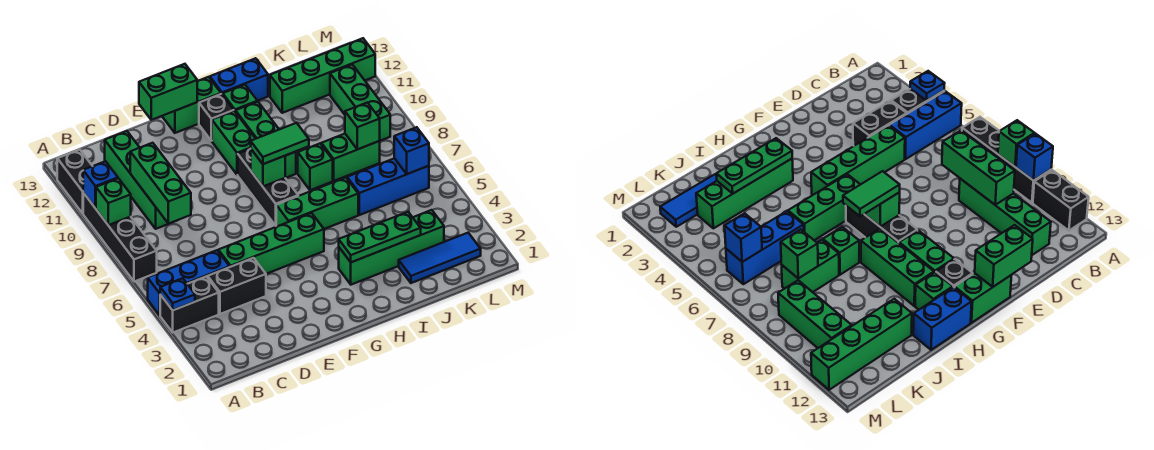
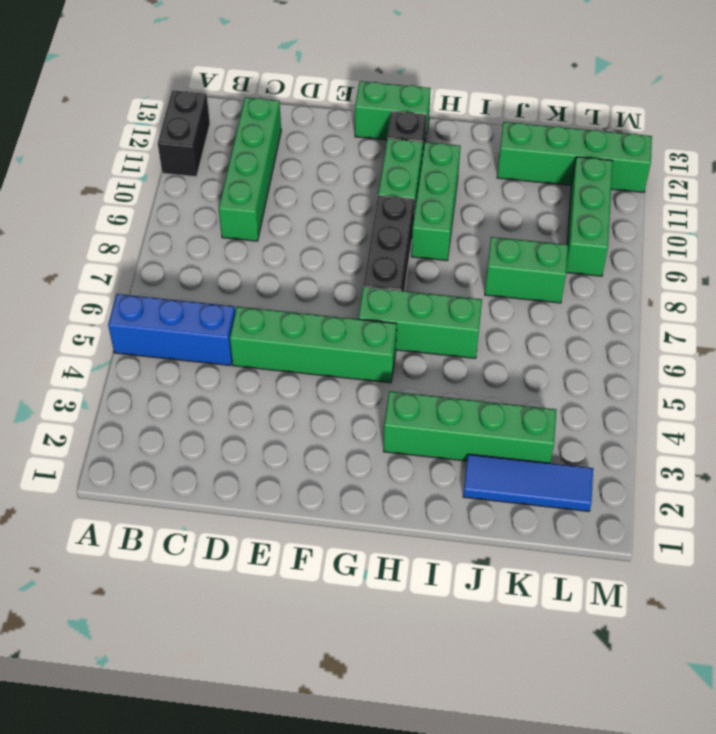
none -> black brick A4:B4 level 1
none -> black brick A7:A10 level 1
none -> black brick C4:D4 level 1
none -> green brick H12 level 1

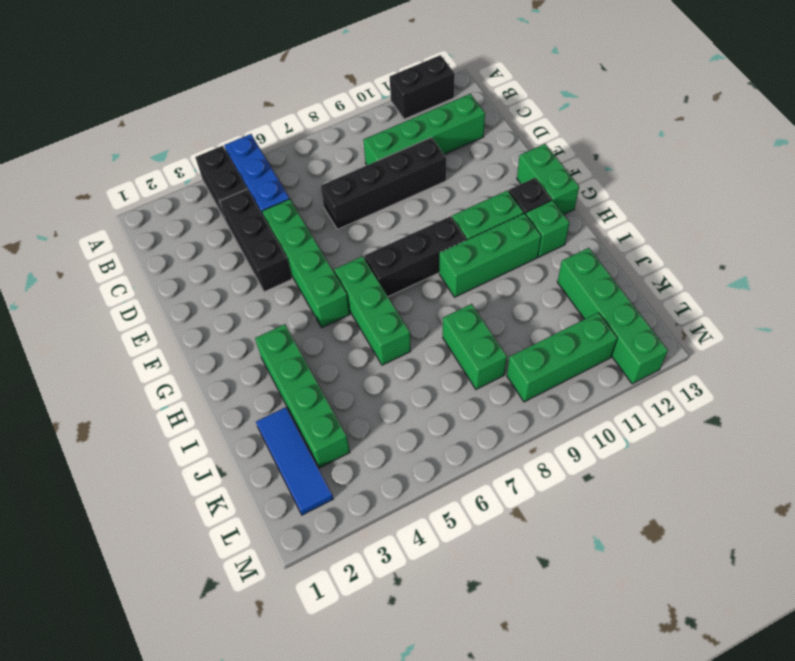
black brick C4:E4 level 1 -> black brick C4:D4 level 1
black brick D7:D10 level 1 -> black brick A7:A10 level 1
none -> blue brick H13:I13 level 1
none -> green brick I8 level 1
none -> blue brick J6:L6 level 1
none -> blue plate A4 level 2

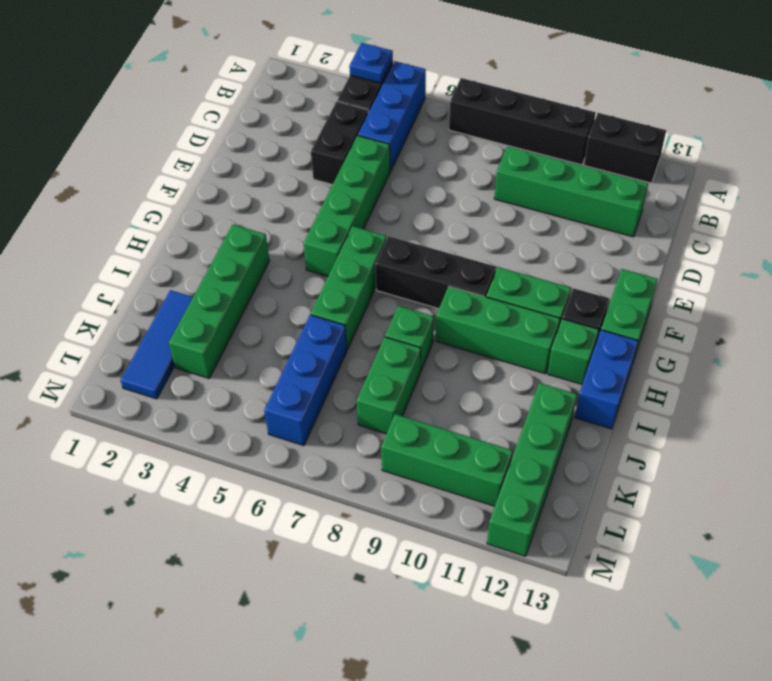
none -> green brick A9 level 2
none -> blue brick A10 level 2
none -> green brick C8:C10 level 2
none -> green brick E13:F13 level 2

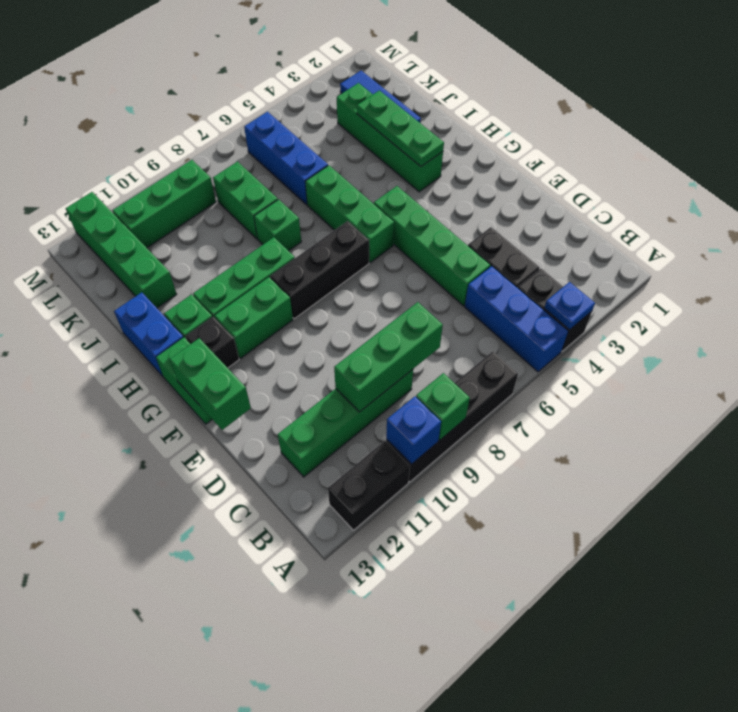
none -> green brick G8 level 2
none -> green brick K8 level 2
none -> blue brick L6 level 2
none -> green tile G8:H8 level 3

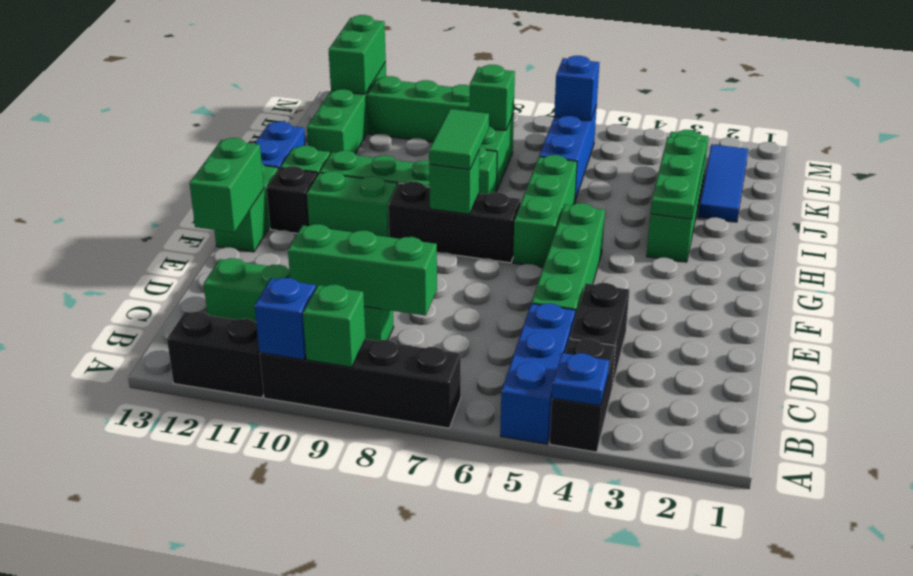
green brick L12:M12 level 2 -> none

